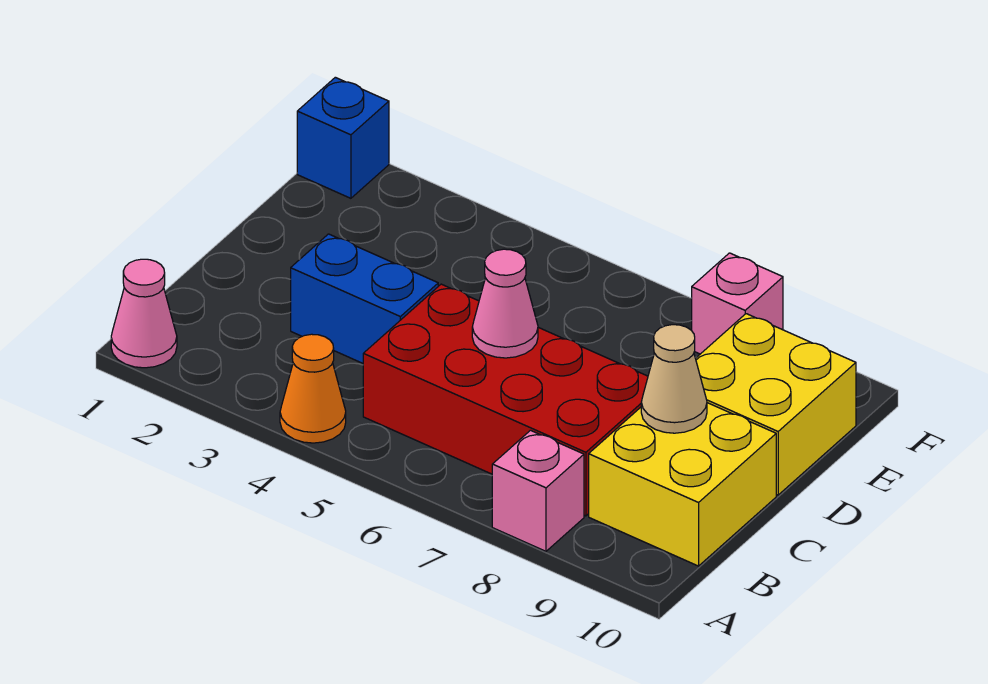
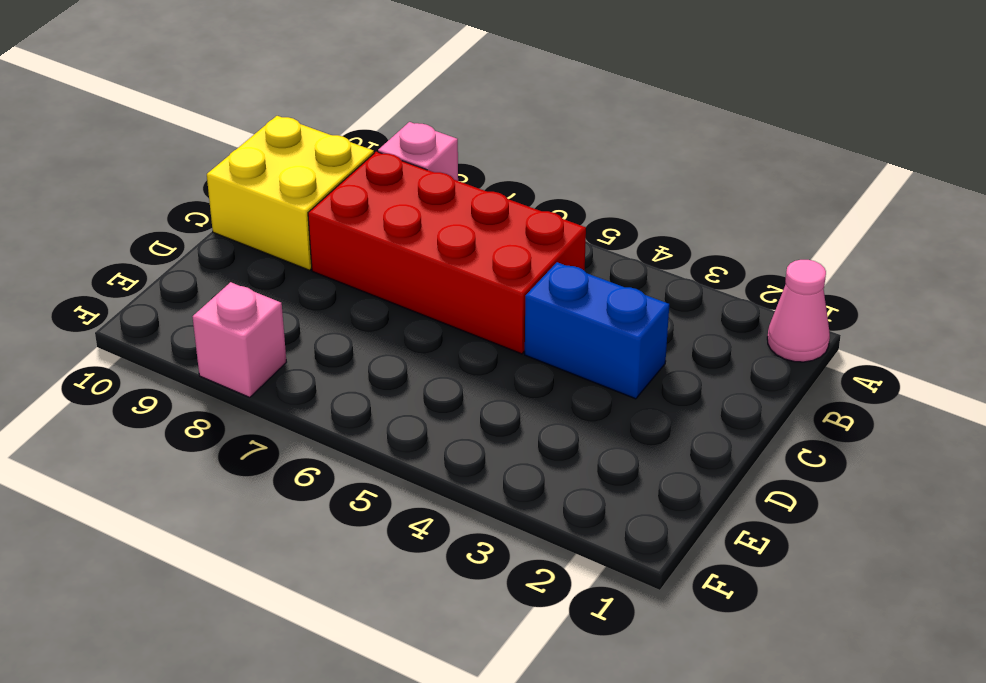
none -> orange cone A4 level 1
none -> yellow brick D9:E10 level 1

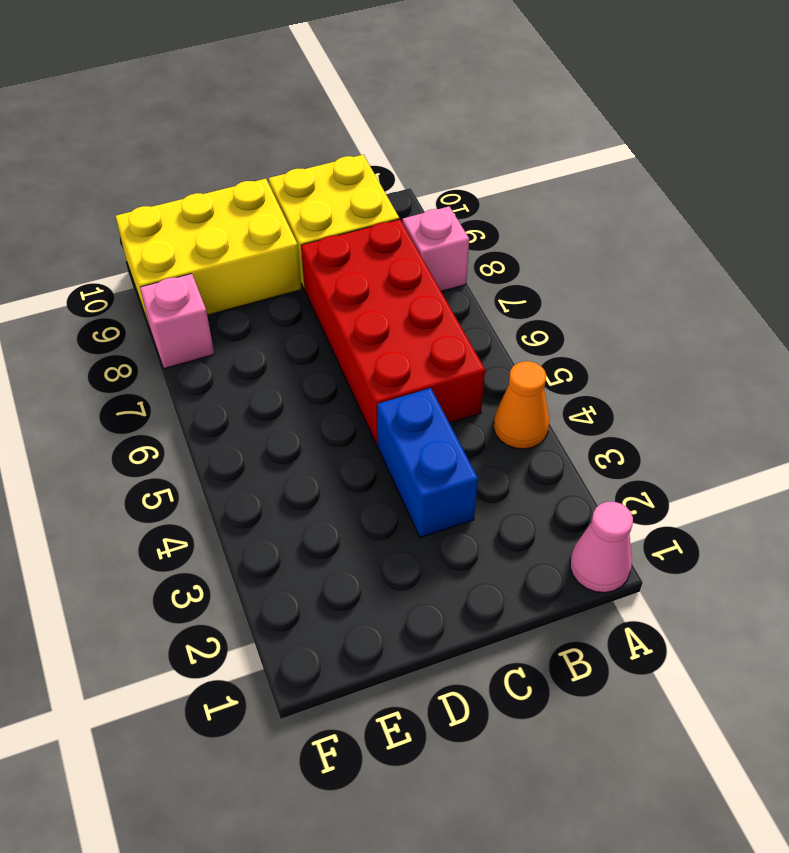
yellow brick D9:F10 level 1 -> yellow brick D9:E10 level 1
none -> blue brick F1 level 1
none -> pink cone C6 level 2

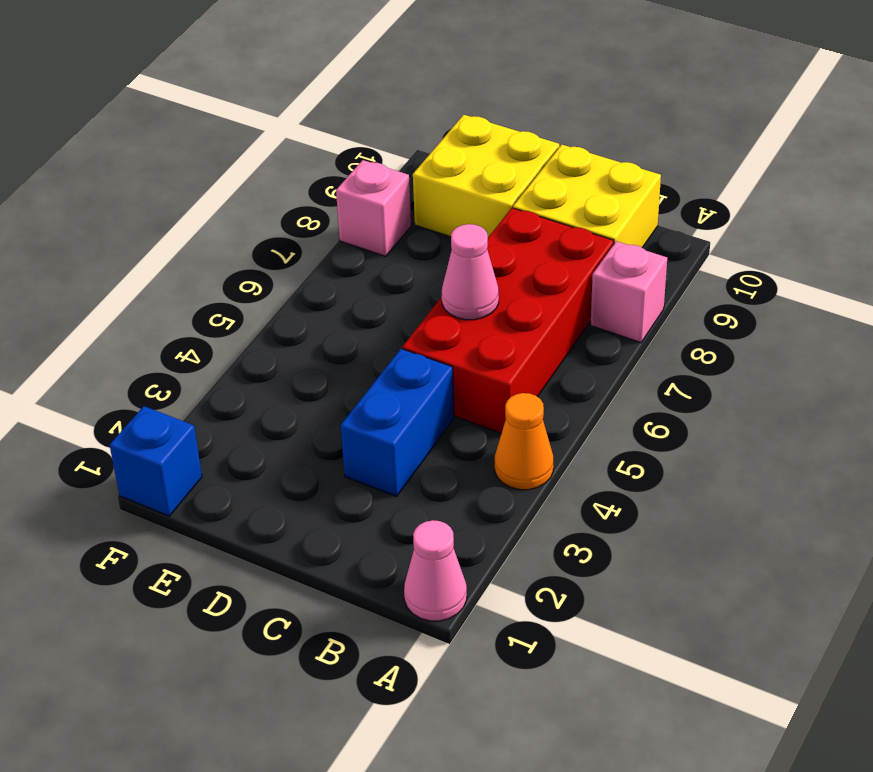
none -> tan cone C9 level 2

